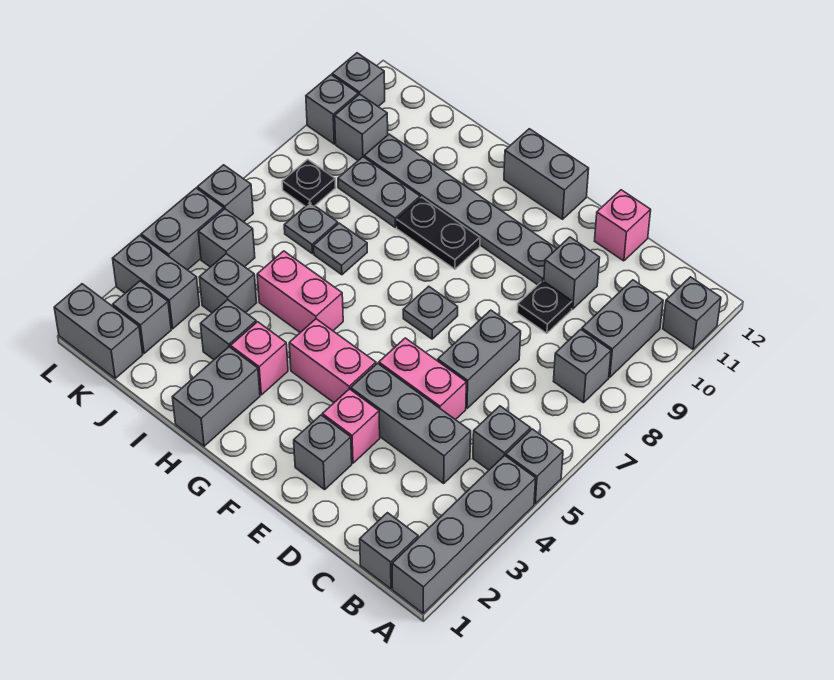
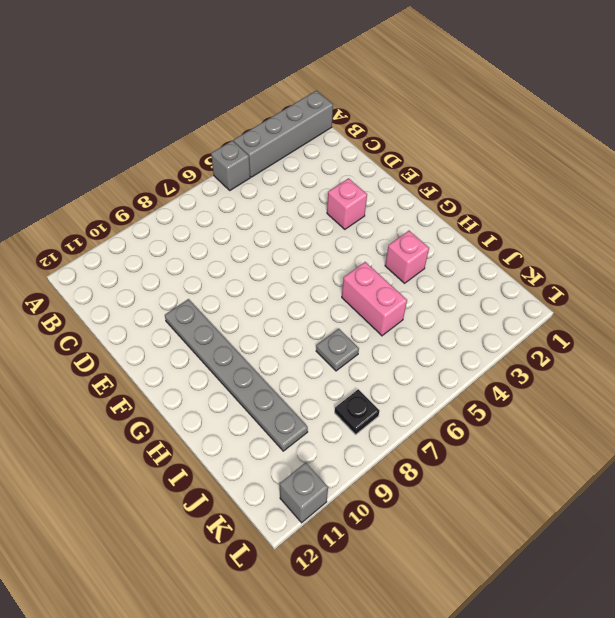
none -> grey brick A11 level 1
none -> grey brick B1 level 1
none -> grey brick B5 level 1
none -> grey brick B8 level 1

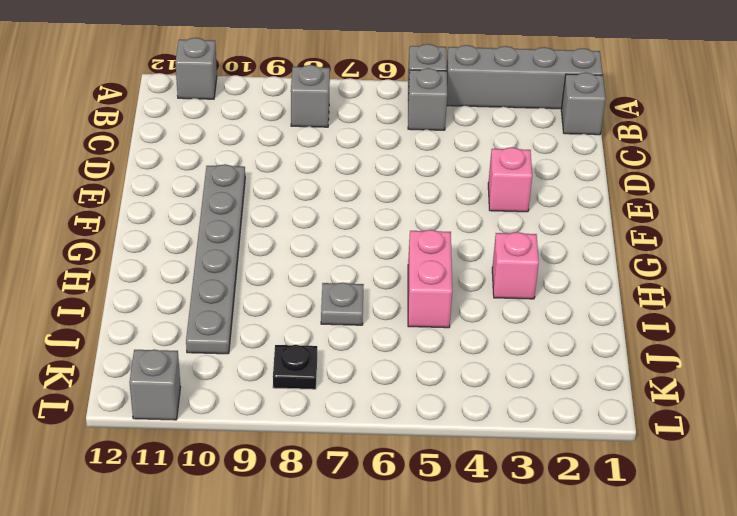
none -> grey brick B9:B10 level 1
none -> grey brick C4:E4 level 1
none -> pink brick D5:E5 level 1
none -> grey brick D6:D7 level 1

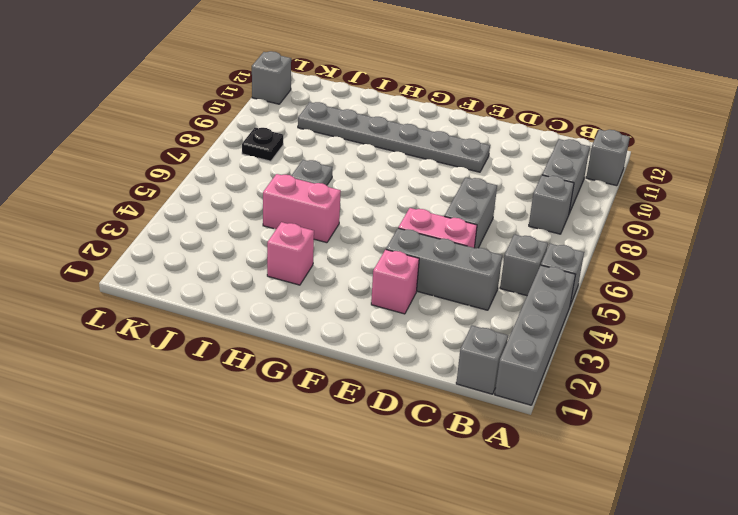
none -> black plate D9 level 1
none -> grey brick D10 level 1
none -> pink brick D12 level 1
none -> grey brick E2 level 1

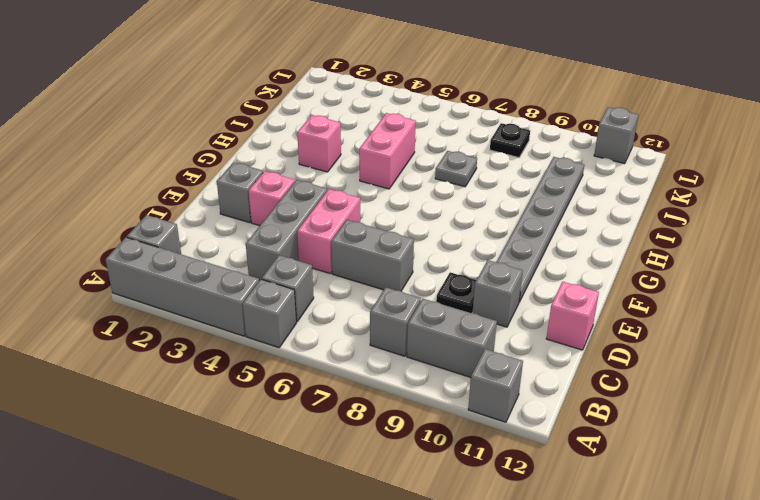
none -> pink brick F4:G4 level 1
none -> grey plate F7 level 1
none -> grey brick F12:G12 level 1
none -> black plate G9:H9 level 1

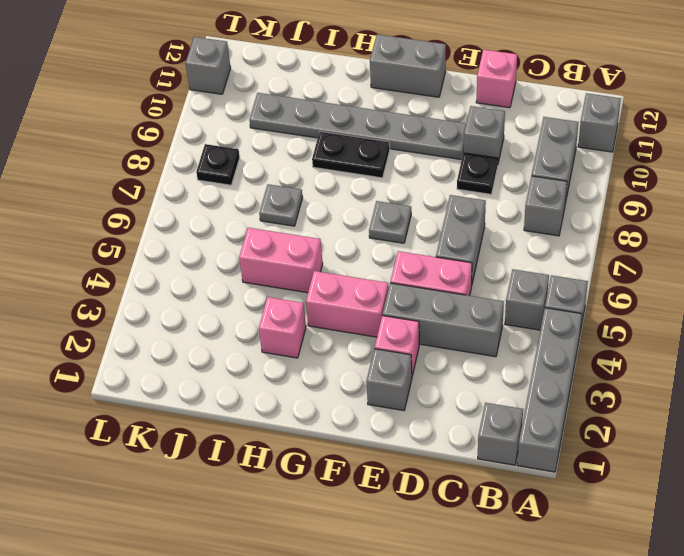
none -> grey brick H1:H2 level 1
none -> grey brick I3 level 1
none -> grey plate I9:J9 level 1
none -> grey brick J4 level 1

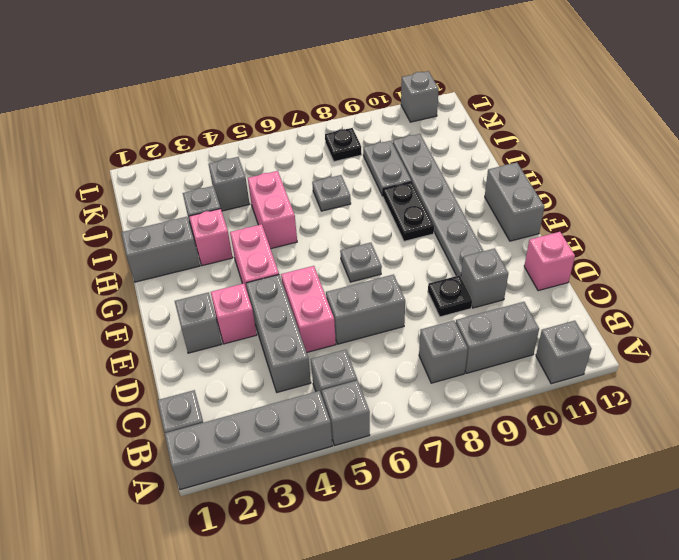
none -> grey plate J7 level 1
none -> grey brick K1:L1 level 1
none -> grey brick K2 level 1
none -> grey brick K3:L3 level 1

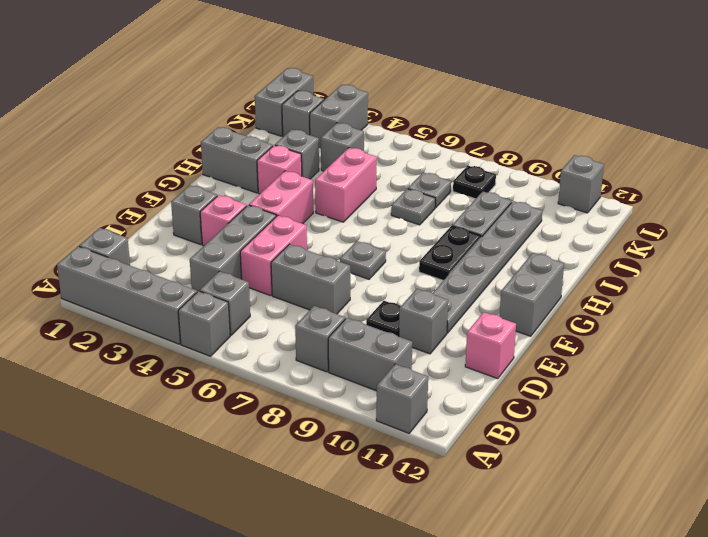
none -> grey brick K5 level 1
none -> grey brick K10 level 1
none -> grey brick L4:L5 level 1
none -> grey brick L6 level 1

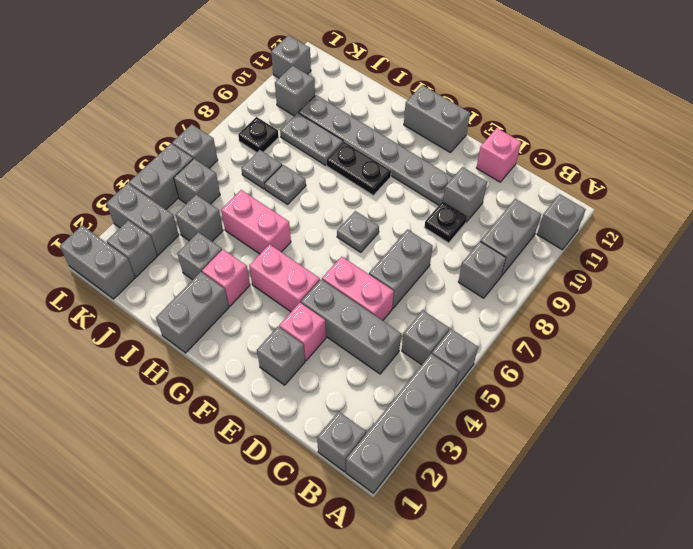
none -> grey brick L10 level 1

